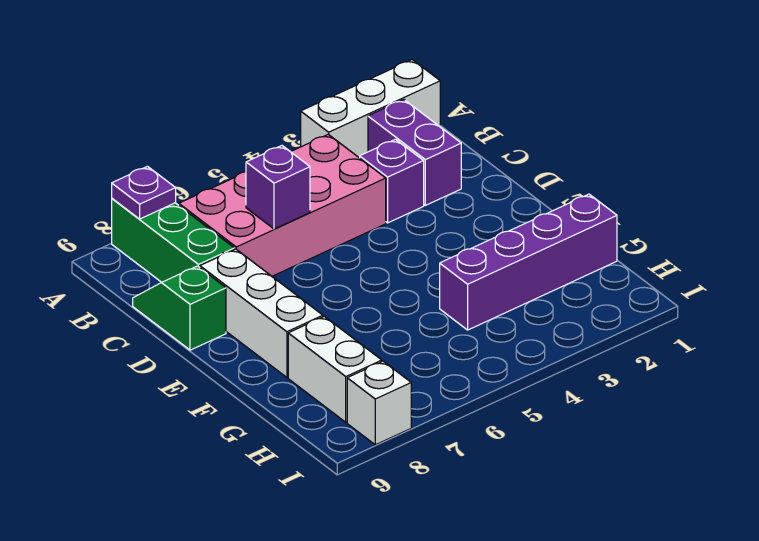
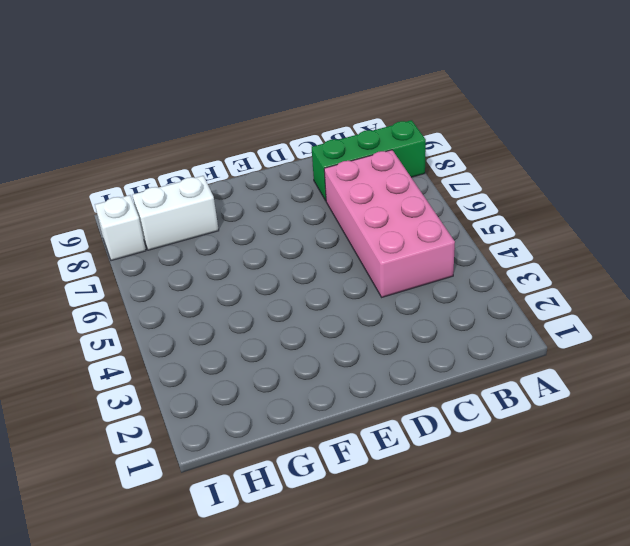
none -> white brick A1:A3 level 1
none -> purple brick B2:C2 level 1
none -> purple brick C3 level 1

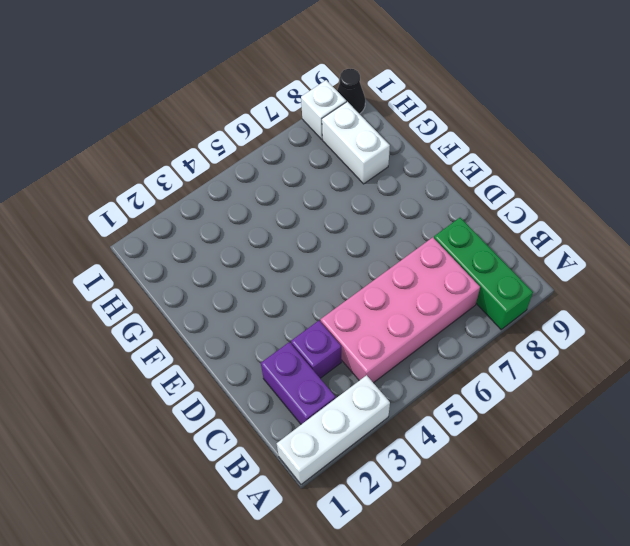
black cone I9 level 1 -> none
none -> green slope C9:D9 level 1 top D
none -> white brick D8:F8 level 1
none -> purple brick G1:G4 level 1

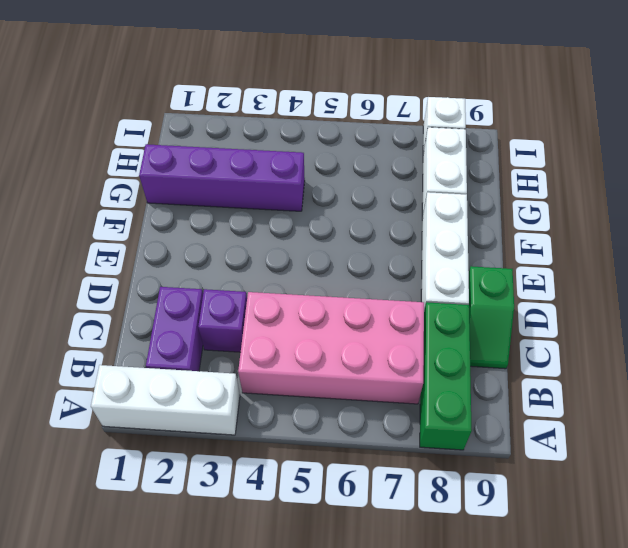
none -> purple plate A8 level 2
none -> purple brick C6 level 2

